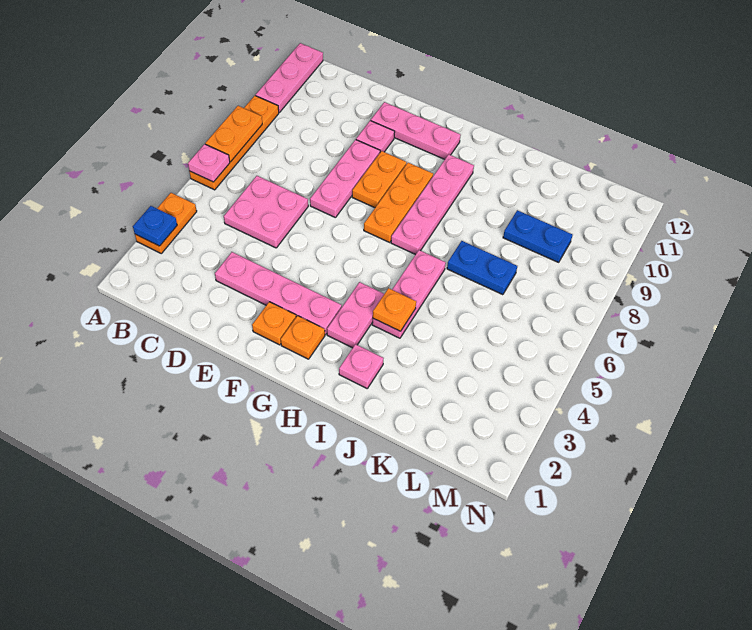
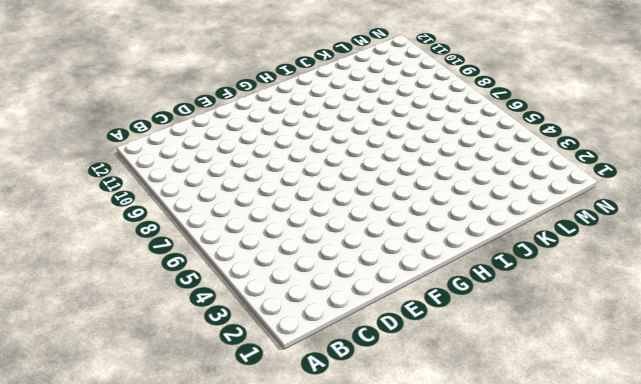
none -> orange plate A3:A4 level 1
none -> orange plate A6:A9 level 1
none -> pink plate A10:A12 level 1

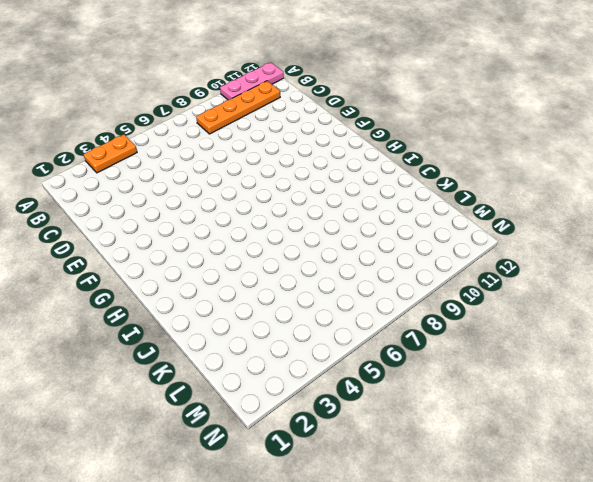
orange plate B8:B11 level 1 -> orange plate A6:A9 level 1
none -> pink plate C5:D6 level 1
none -> pink plate D3:G3 level 1
none -> pink plate E7:E9 level 1

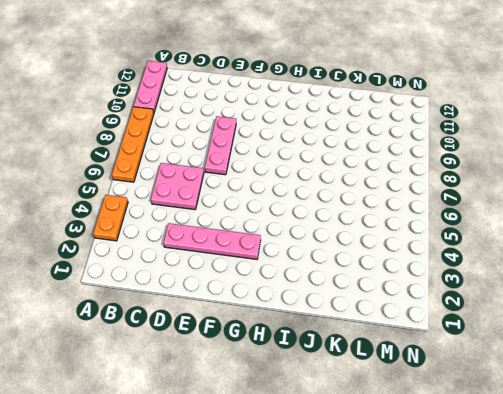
none -> pink plate E10 level 1
none -> pink plate E11:G11 level 1
none -> orange plate F2 level 1

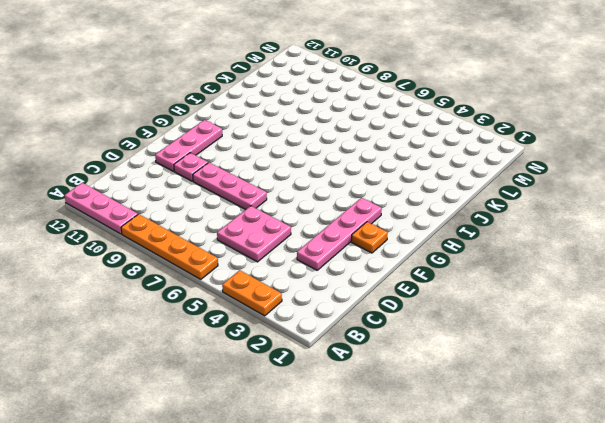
none -> orange plate F8:F9 level 1
none -> orange plate G2 level 1
none -> orange plate G7:G9 level 1

